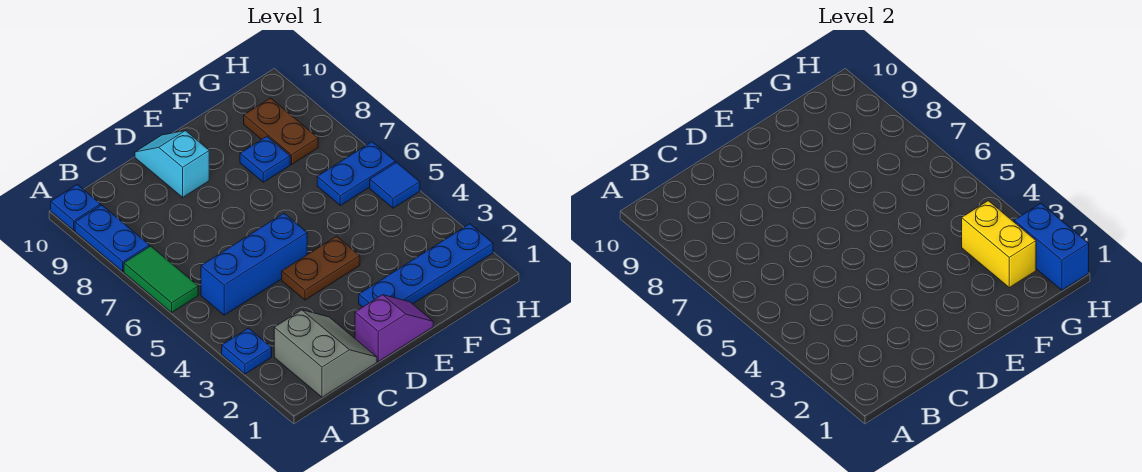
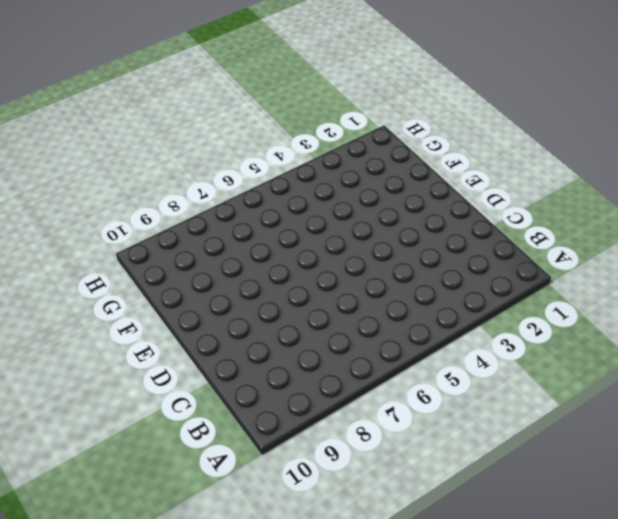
none -> blue plate A3 level 1
none -> green tile A6:A7 level 1
none -> blue plate A8:A9 level 1

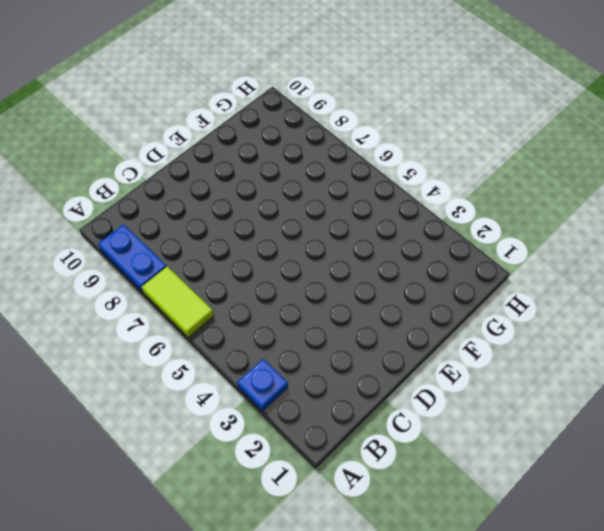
lime tile A6:A7 level 1 -> green tile A6:A7 level 1
none -> blue plate A10 level 1
none -> grey slope B1:C2 level 1 top B
none -> blue brick B5:D5 level 1

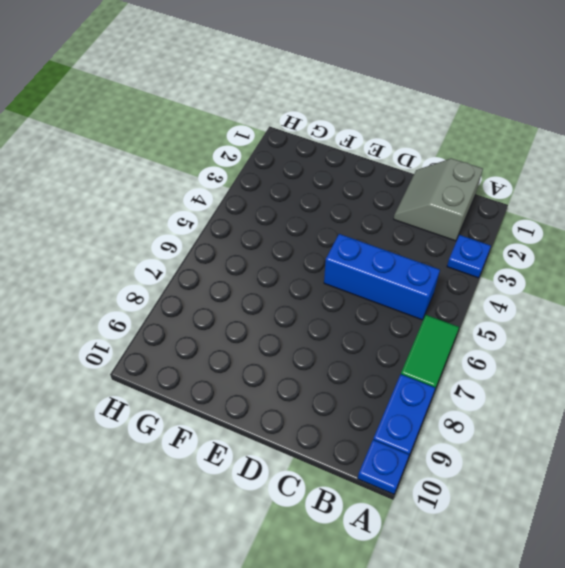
none -> purple slope D1:E1 level 1 top D
none -> brown plate D4:E4 level 1
none -> cyan slope D9:D10 level 1 top 9

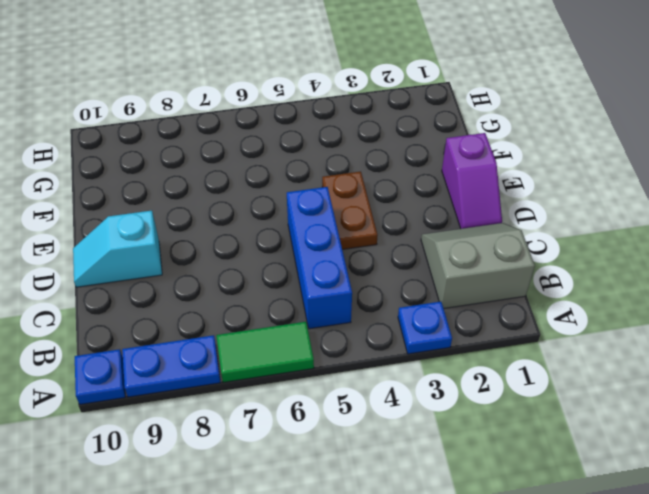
purple slope D1:E1 level 1 top E -> purple slope D1:E1 level 1 top D
none -> blue plate E2:H2 level 1
none -> blue plate F8 level 1
none -> blue plate G6:H6 level 1

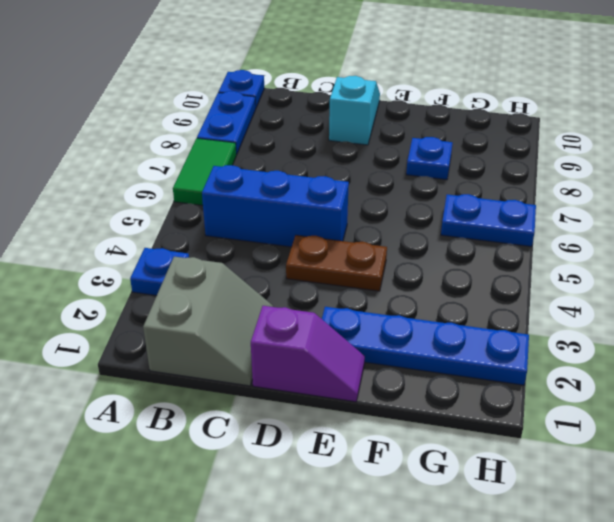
none -> brown plate G8:G9 level 1
none -> blue tile H5 level 1
none -> yellow brick G2:G3 level 2

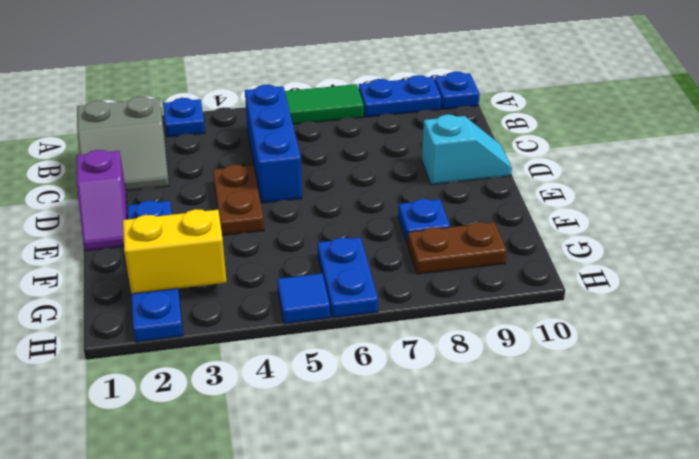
none -> blue brick H1:H2 level 2

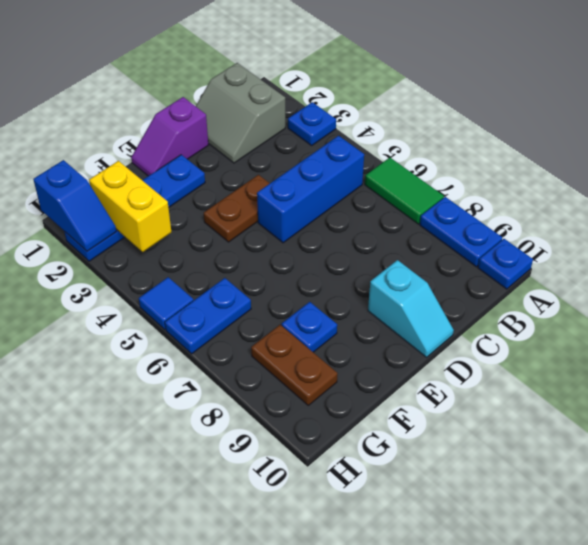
blue slope H1:H2 level 2 top 1 -> blue brick H1:H2 level 2

